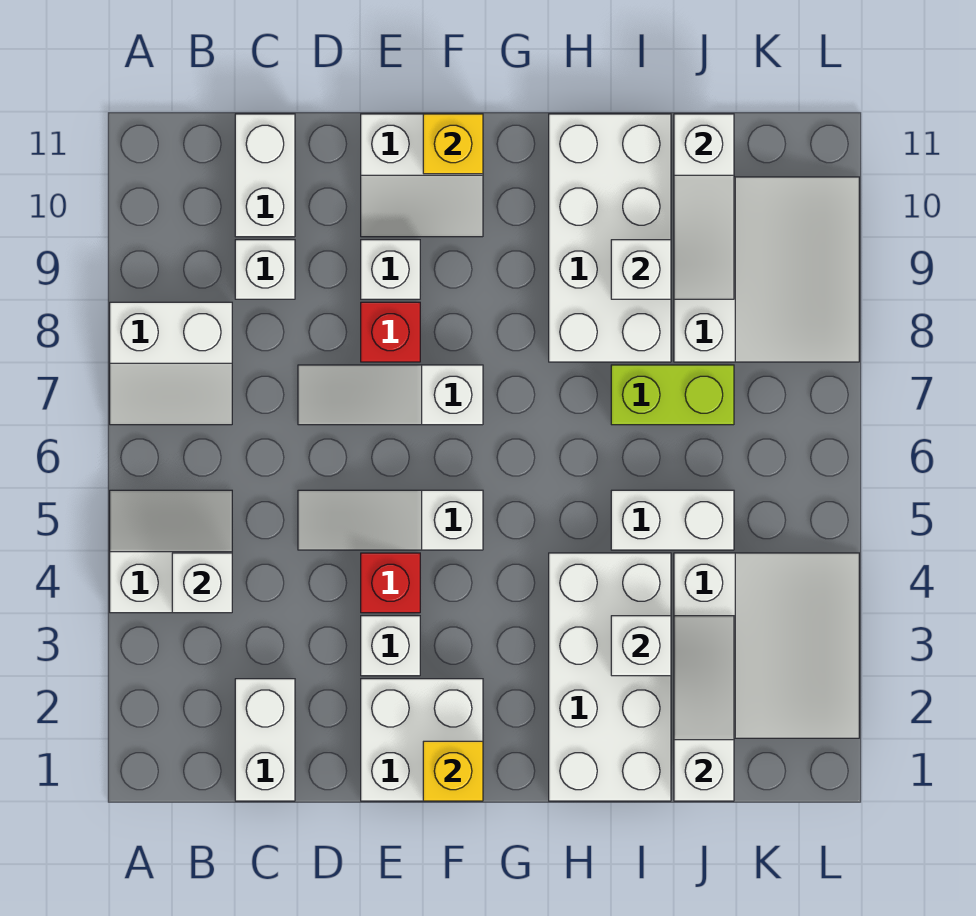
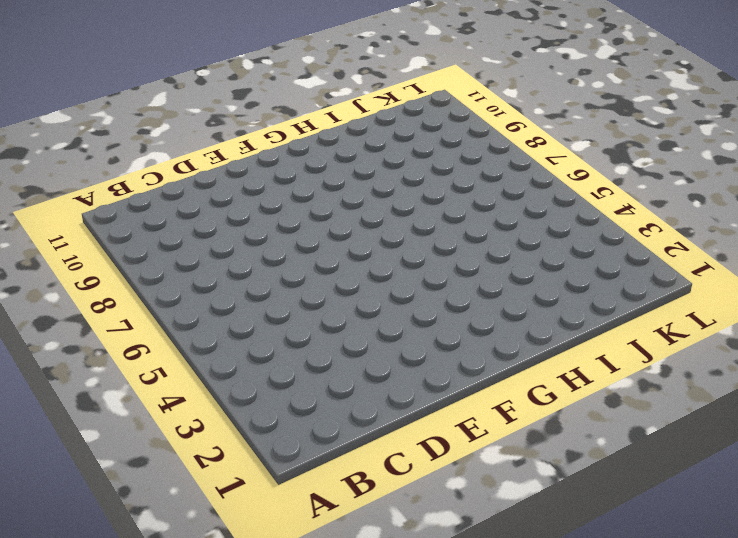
none -> white slope A4:B5 level 1 top 4
none -> white slope A7:B8 level 1 top 8
none -> white brick C1:C2 level 1

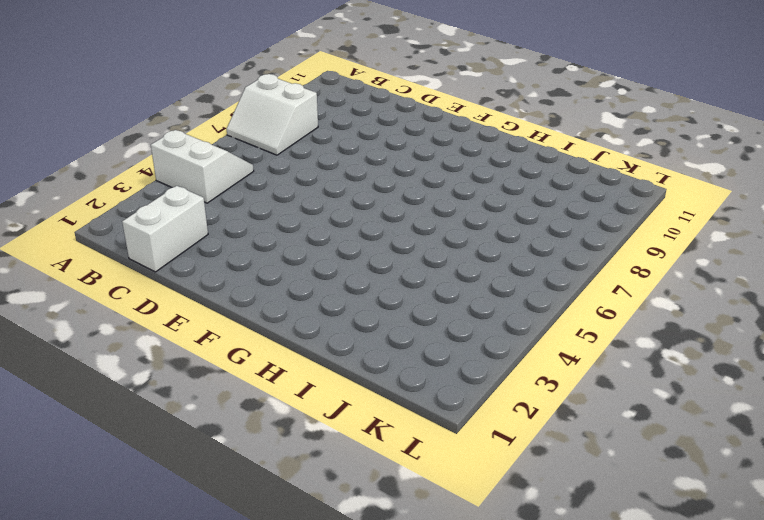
none -> white brick C9 level 1
none -> white brick C10:C11 level 1
none -> white slope D5:F5 level 1 top F

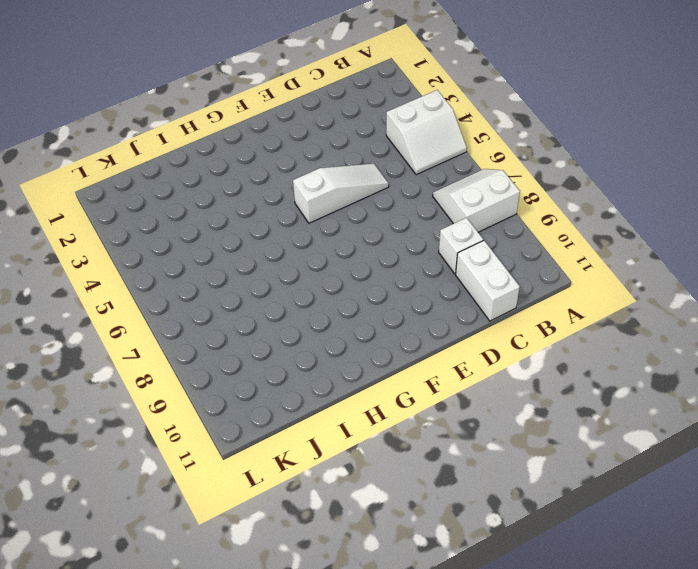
none -> white brick C1:C2 level 1
none -> white slope D7:F7 level 1 top F
none -> white brick E1:F2 level 1

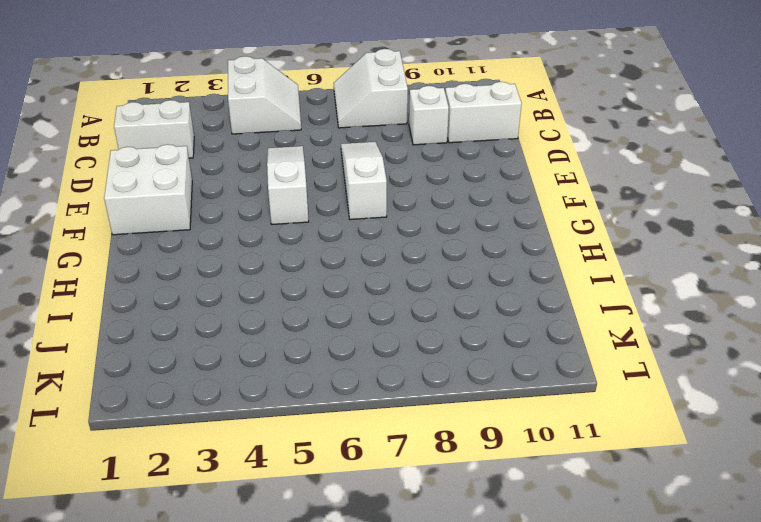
none -> white brick E3 level 1
none -> red brick E4 level 1
none -> red brick E8 level 1

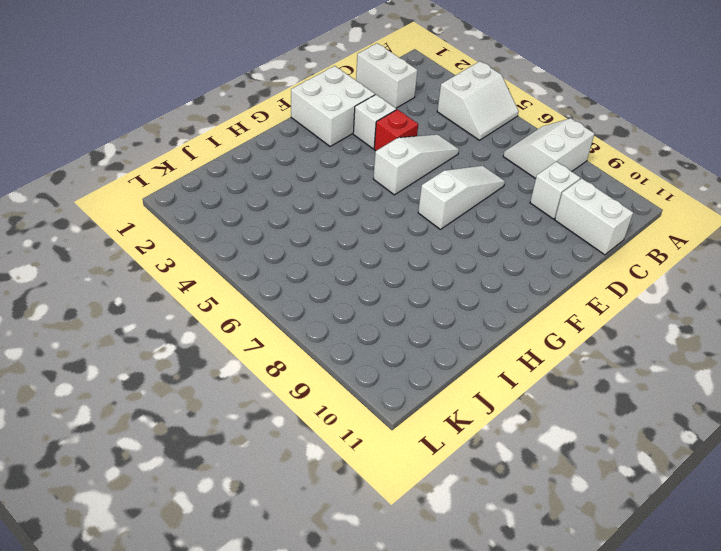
none -> red brick E8 level 1
none -> white brick E9 level 1
none -> white slope E10:F11 level 1 top 11

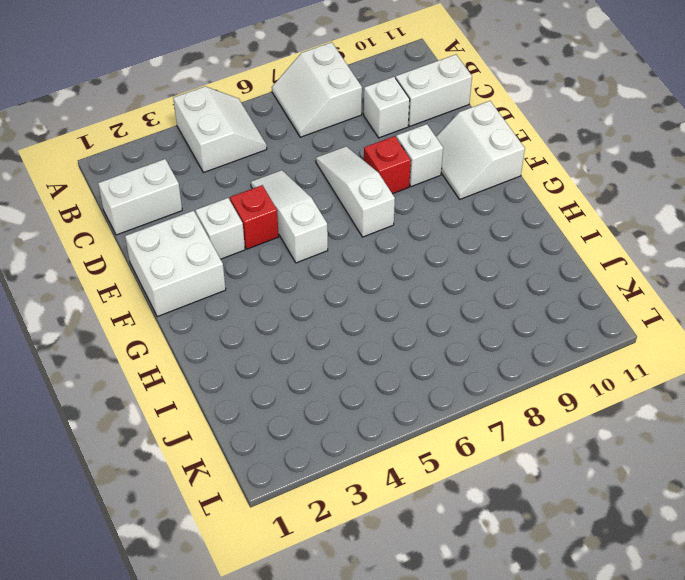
none -> white brick H1:I4 level 1
none -> white brick H8:I11 level 1
none -> white brick I5:J5 level 1

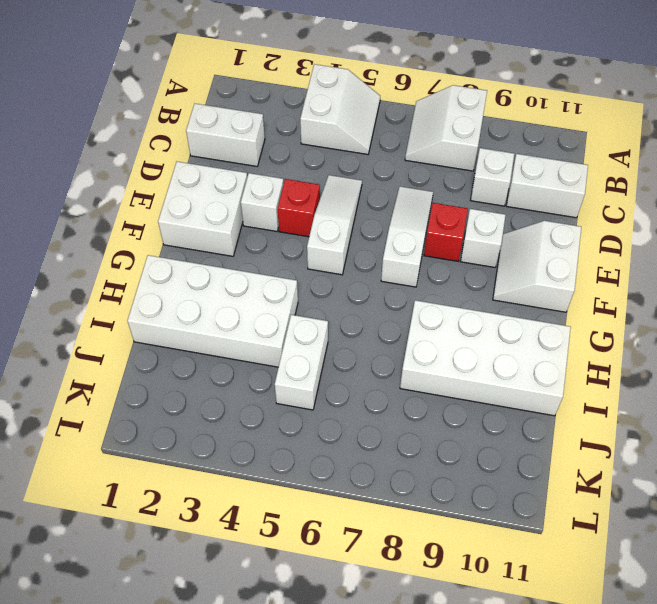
none -> lime brick I7:J7 level 1
none -> white slope J2:L4 level 1 top J
none -> white slope J8:L10 level 1 top J

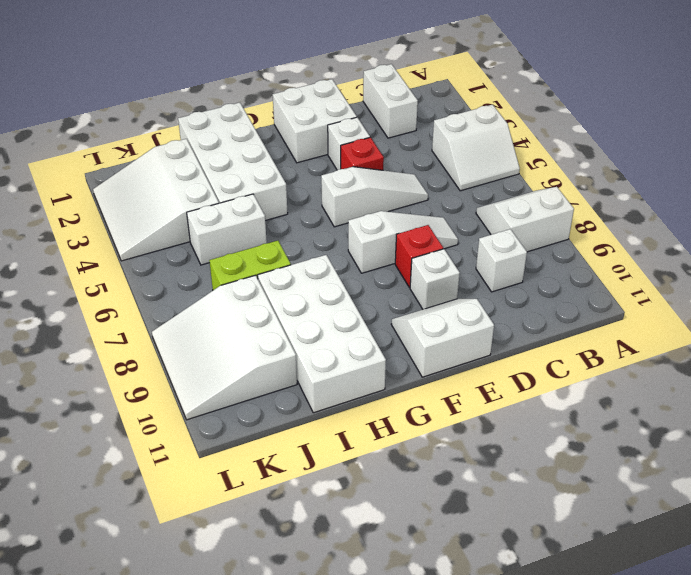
none -> white brick C10:C11 level 1
none -> white brick B4 level 2
none -> yellow brick F1 level 2

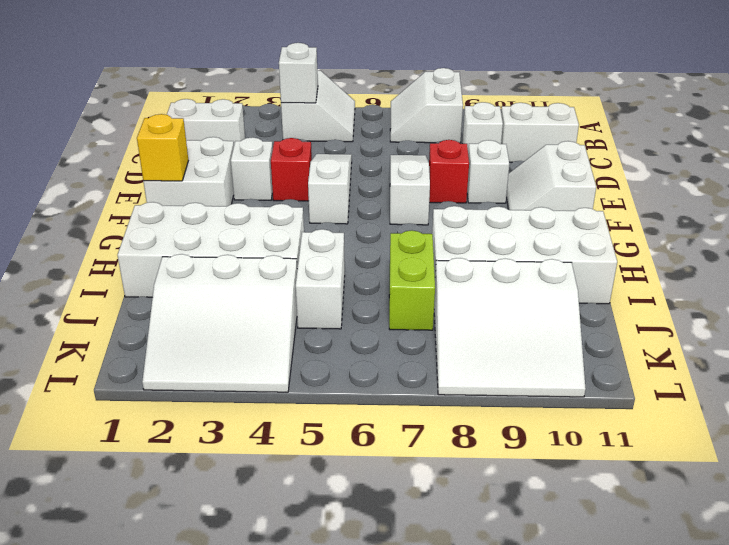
none -> yellow brick F11 level 2
none -> white brick I3 level 2
none -> white brick I9 level 2

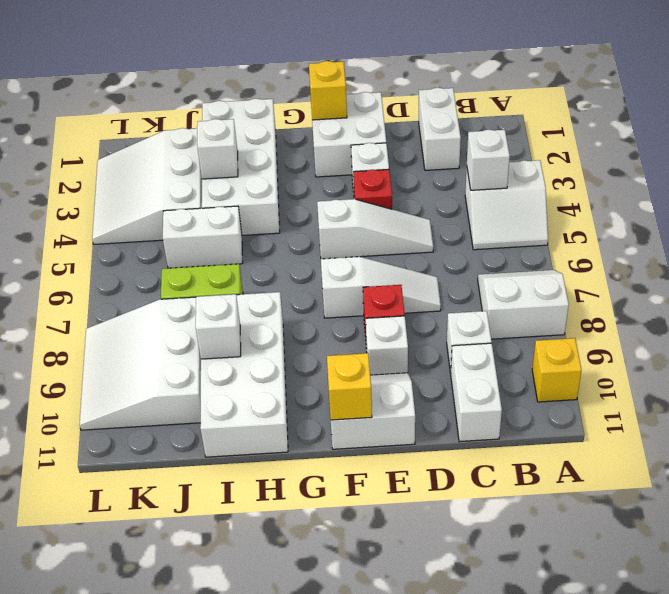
yellow brick A10 level 1 -> none
none -> white slope J1:J3 level 2 top 1
none -> white slope J9:J11 level 2 top 11

